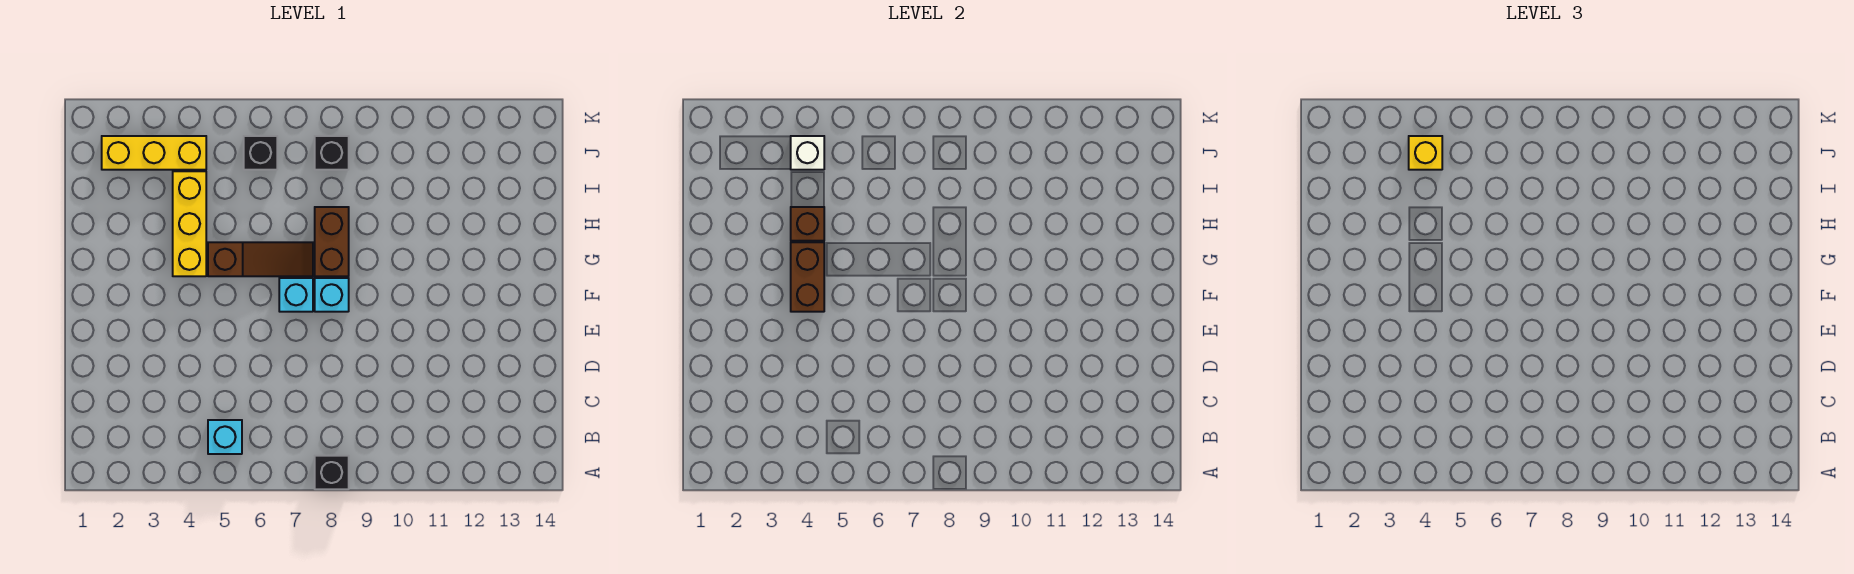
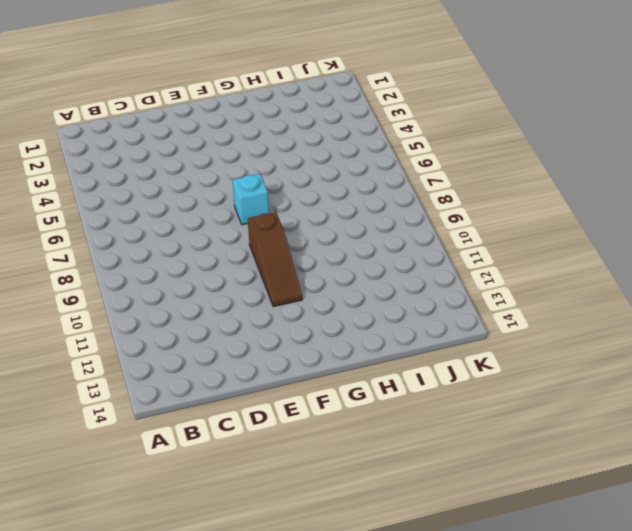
brown slope F9:F11 level 1 top 9 -> brown slope G5:G7 level 1 top 5
none -> black brick A8 level 1
none -> cyan brick B5 level 1
none -> cyan brick F8 level 1

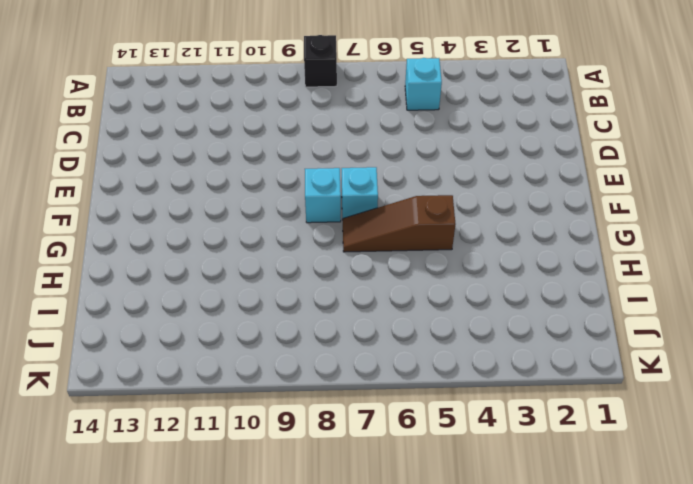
none -> yellow brick G4:I4 level 1
none -> brown brick G8:H8 level 1
none -> yellow brick J2:J4 level 1

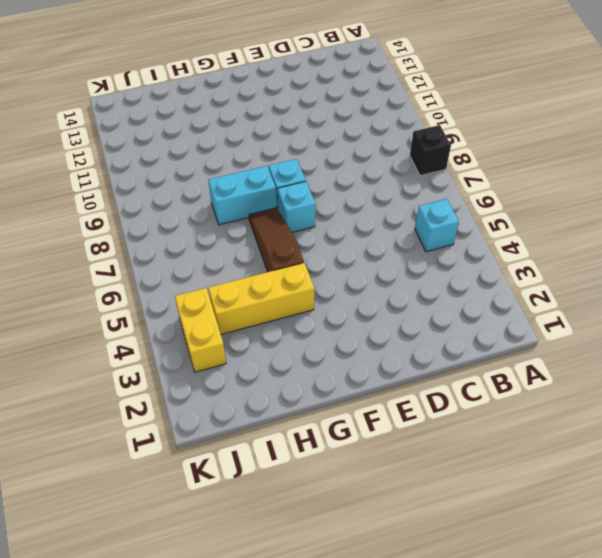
cyan brick G8:H8 level 1 -> brown brick G8:H8 level 1
yellow brick J3:J4 level 1 -> yellow brick J2:J4 level 1
none -> black brick J6 level 1
none -> black brick J8 level 1
none -> brown brick F4:G4 level 2

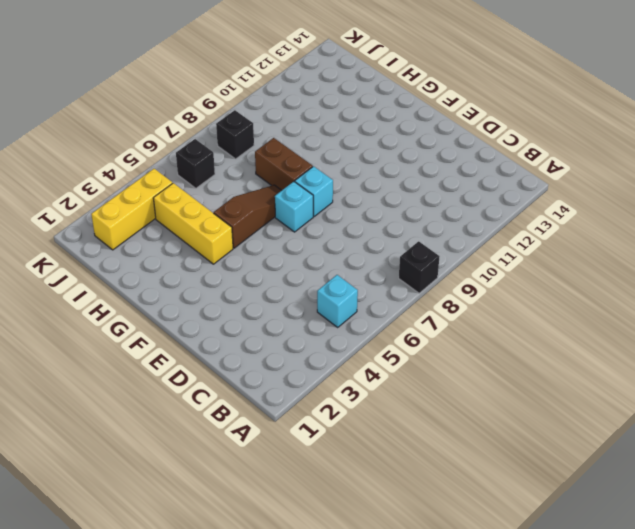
none -> brown brick F4:G4 level 2
none -> brown brick H4 level 2
none -> white brick J4 level 2

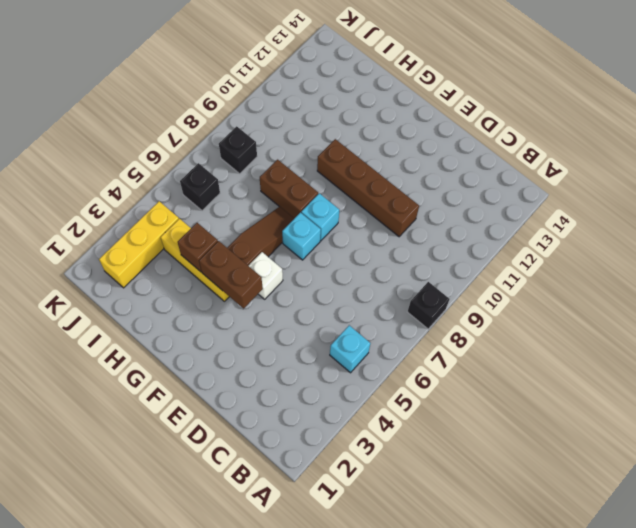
brown brick D10:G10 level 1 -> none
white brick F5 level 1 -> white brick J4 level 2
none -> yellow brick J4 level 3

